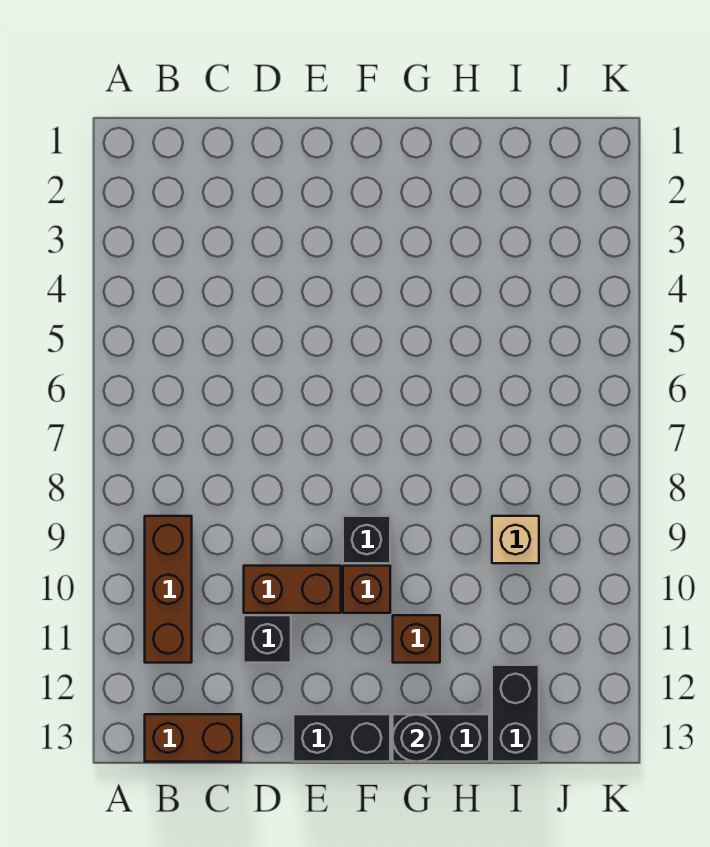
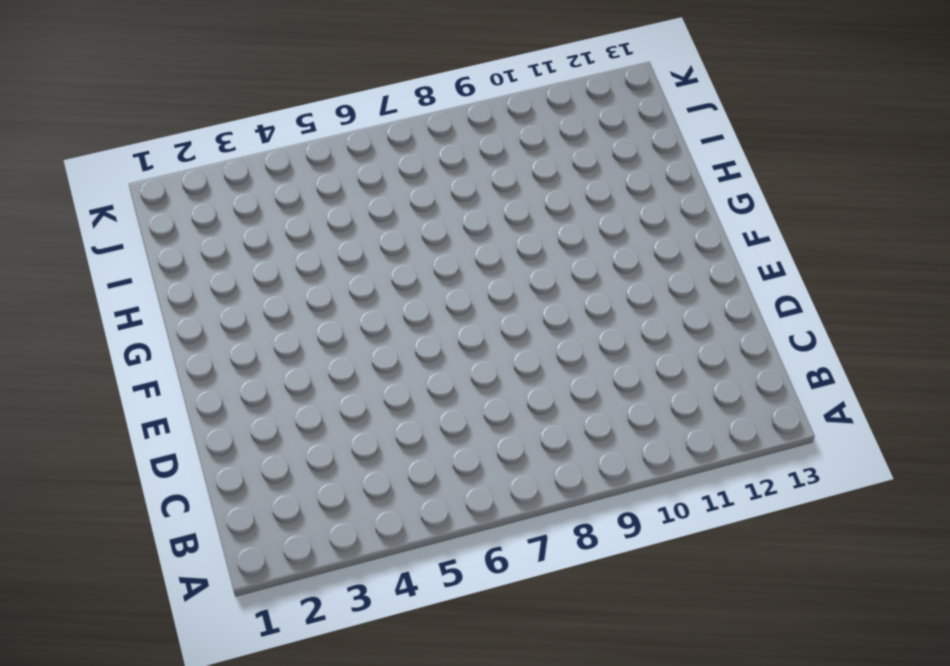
none -> brown brick B9:B11 level 1
none -> brown brick B13:C13 level 1
none -> brown brick D10:E10 level 1

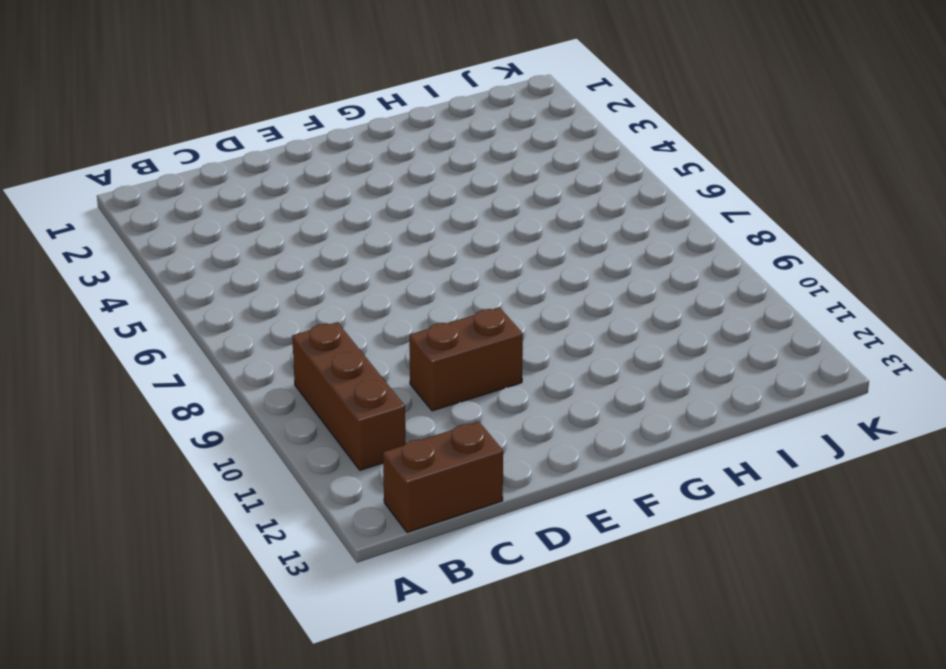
none -> black brick D11 level 1
none -> black brick E13:F13 level 1
none -> black brick F9 level 1

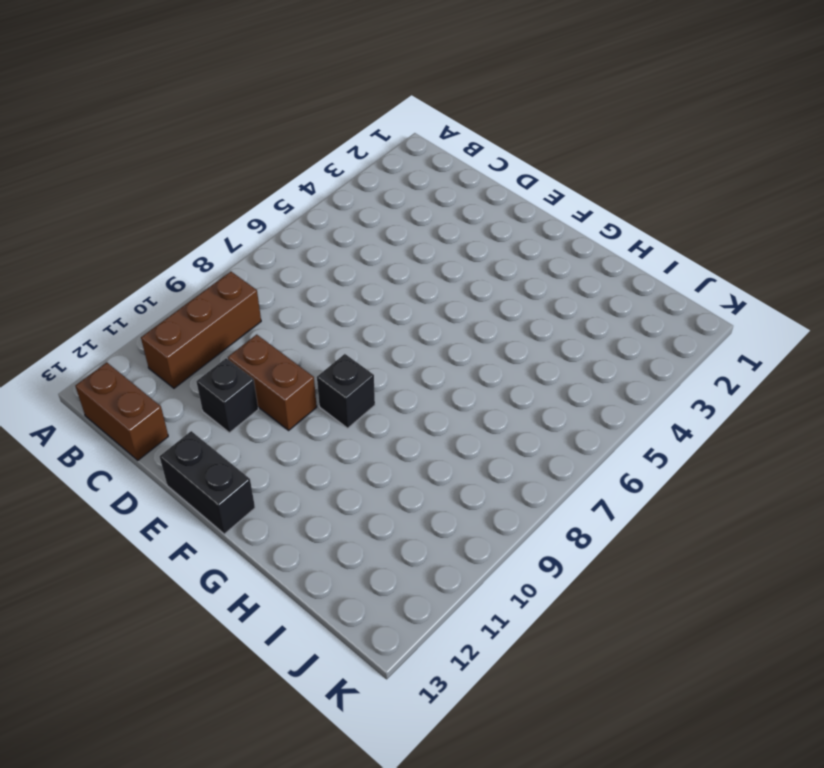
none -> brown brick F10 level 1
none -> brown brick G11 level 1
none -> black brick G13:H13 level 1

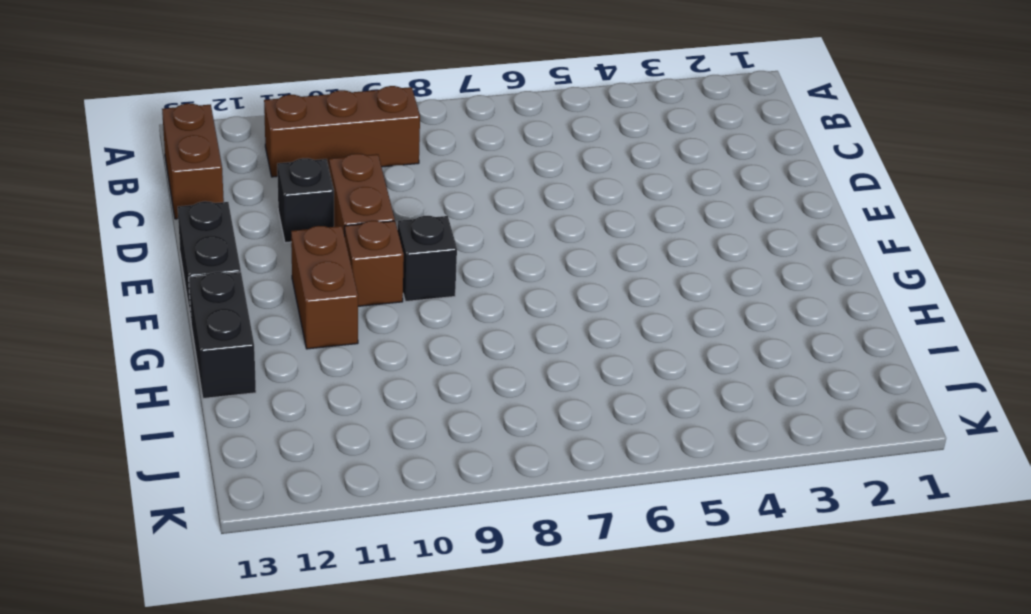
brown brick F11:G11 level 1 -> brown brick G11 level 1
none -> tan brick I9 level 1
none -> black brick I12:I13 level 1
none -> black round brick G13 level 2

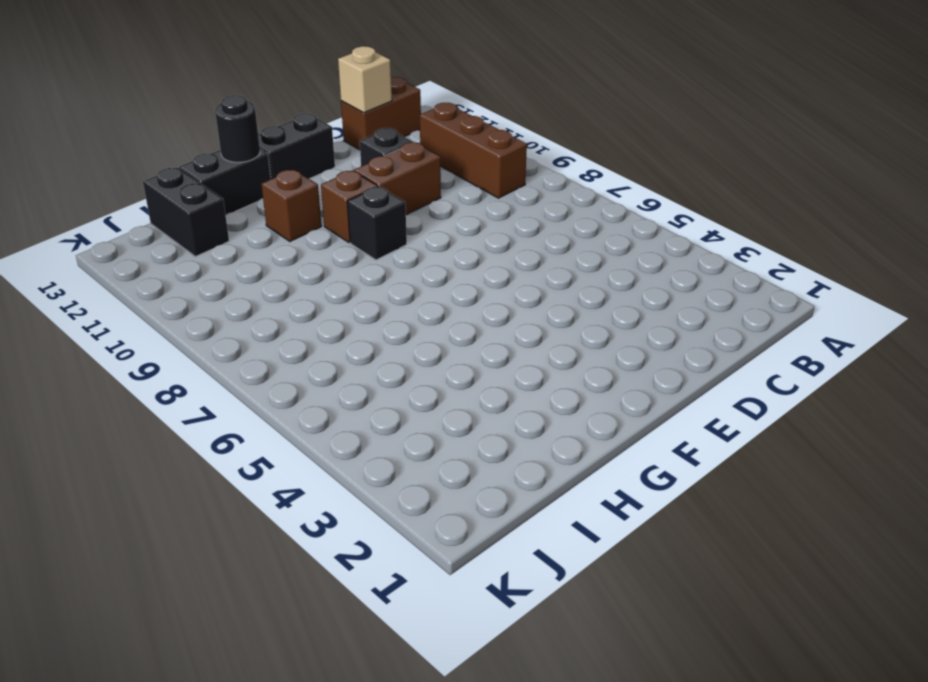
tan brick C13 level 2 -> tan brick I9 level 1

